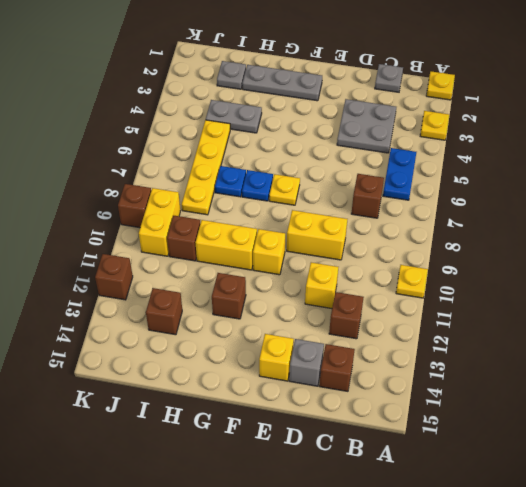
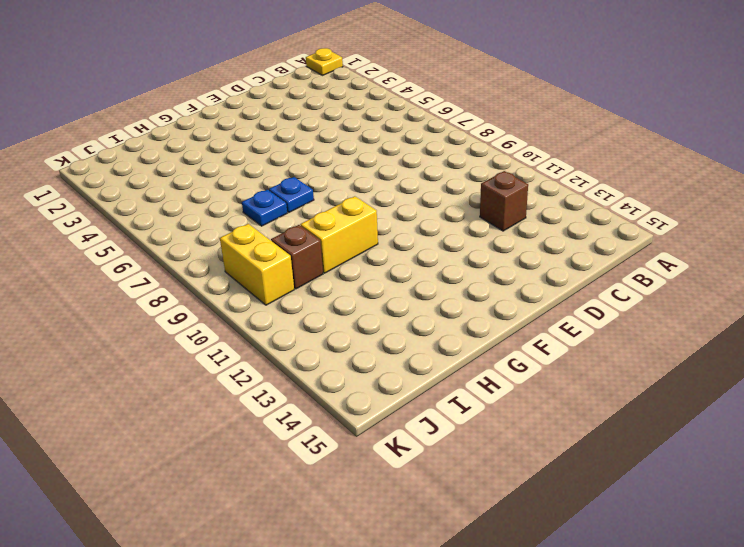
none -> yellow plate A3 level 1
none -> yellow plate A10 level 1
none -> blue plate B5:B6 level 1

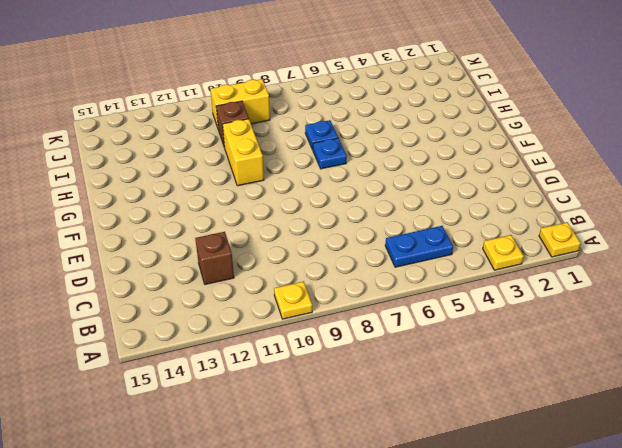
none -> grey plate C1 level 1
none -> grey plate C3:D4 level 1
none -> brown brick C7 level 1

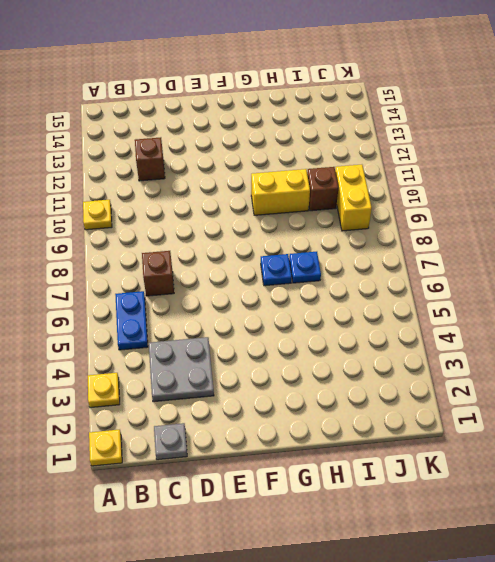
none -> brown brick C14 level 1
none -> yellow brick D9:E9 level 1
none -> yellow brick D11 level 1

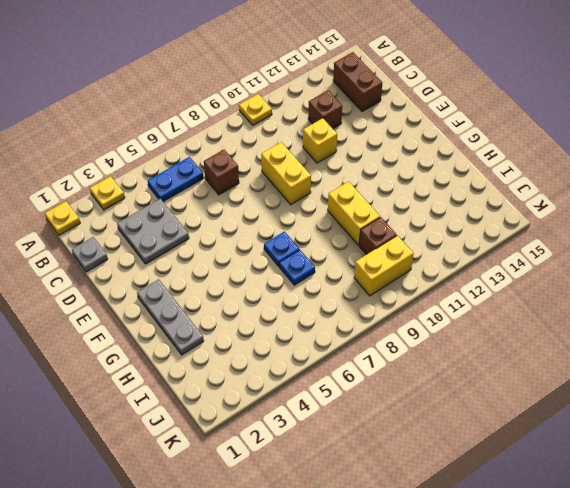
brown brick B14:C14 level 1 -> brown brick C14 level 1
none -> grey brick D14 level 1
none -> yellow brick E14 level 1
none -> yellow plate F7 level 1

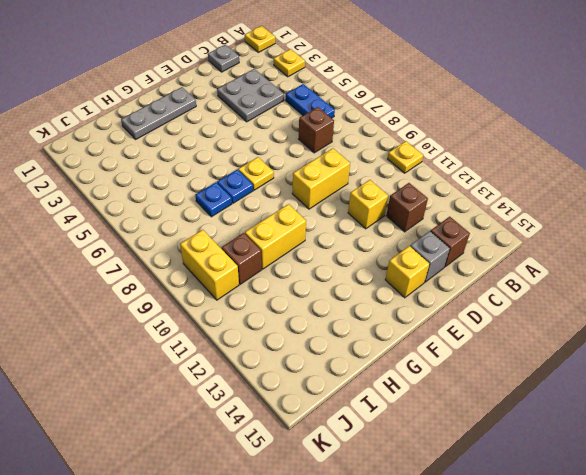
none -> yellow brick F10 level 1
none -> brown brick G12 level 1
none -> grey plate H4:I4 level 1

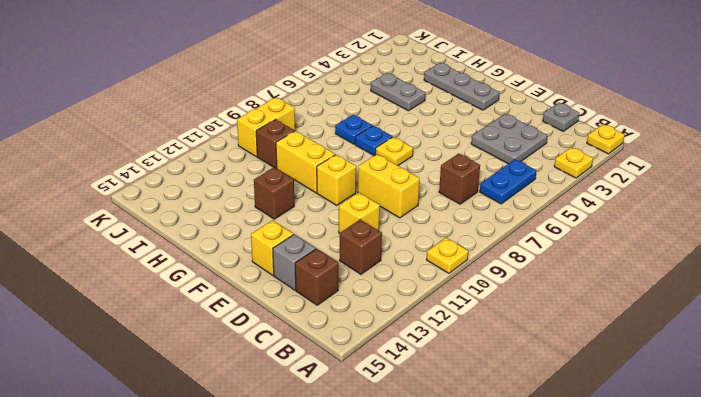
none -> grey plate I2 level 1
none -> yellow plate I5:I8 level 1
none -> brown brick I13 level 1

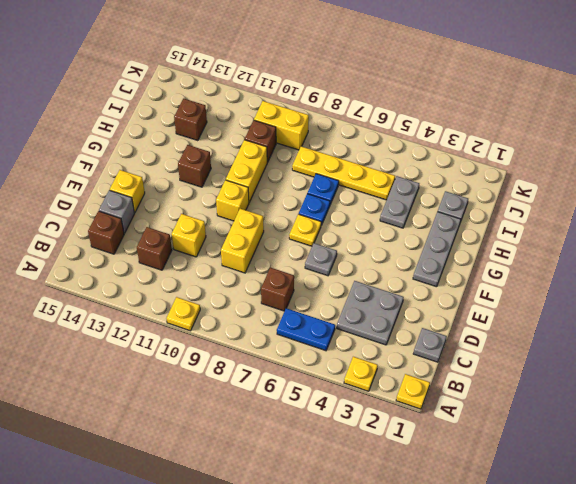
grey plate E6 level 1 -> none
none -> brown brick K9 level 1
none -> brown brick K12 level 1

